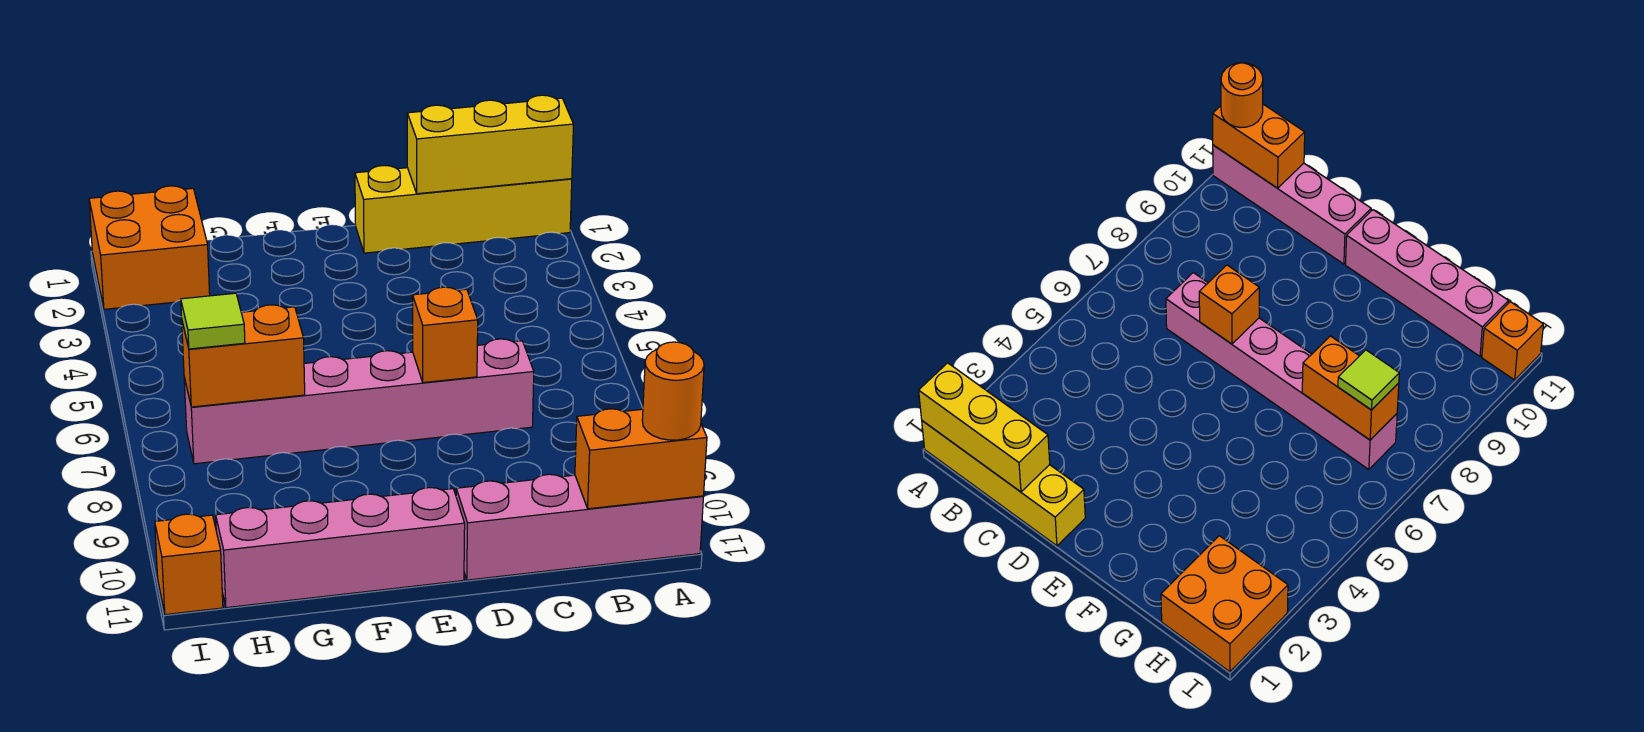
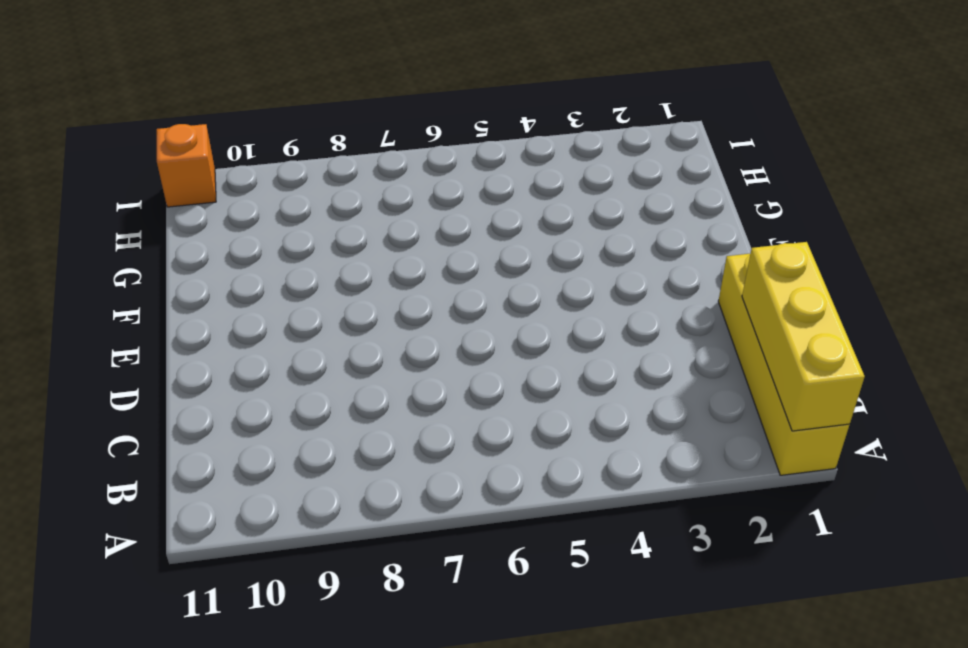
none -> pink brick A11:D11 level 1
none -> pink brick C7:H7 level 1
none -> pink brick E11:H11 level 1

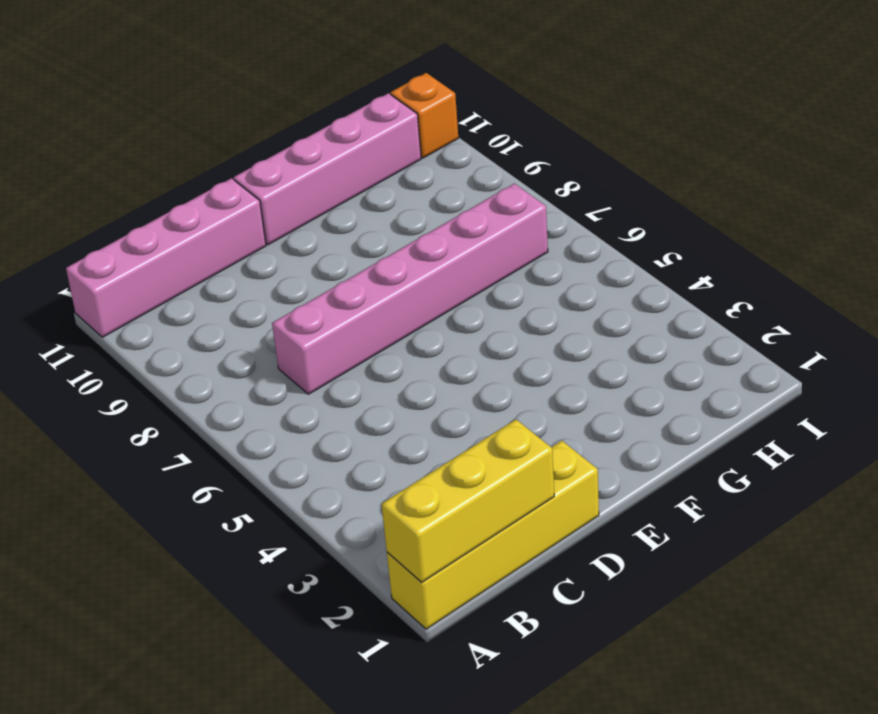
none -> orange brick H1:I2 level 1
none -> orange brick A11:B11 level 2
none -> orange brick D7 level 2

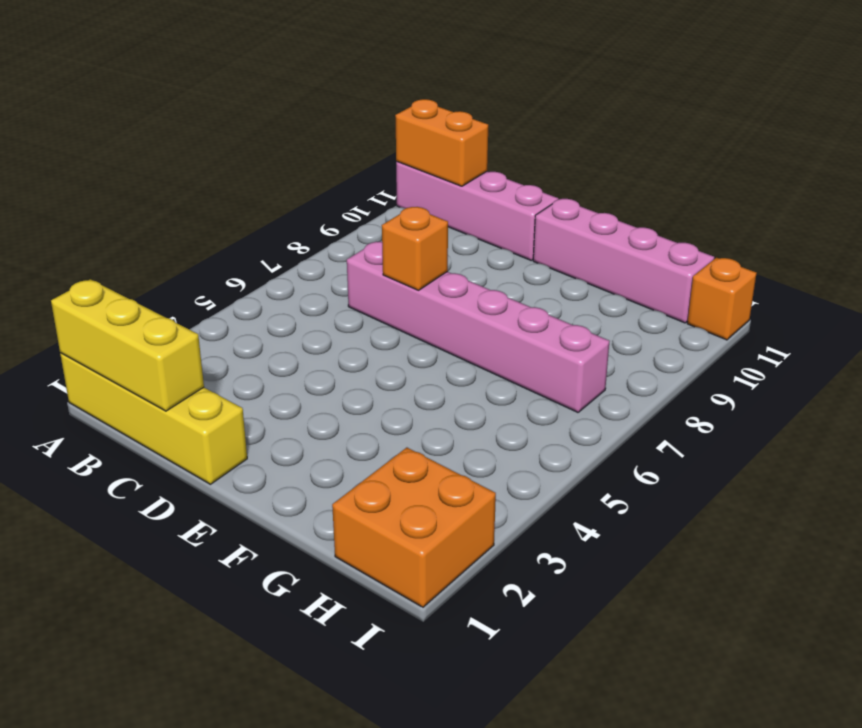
none -> orange brick G7:H7 level 2
none -> orange round brick A11 level 3
none -> lime tile H7 level 3

